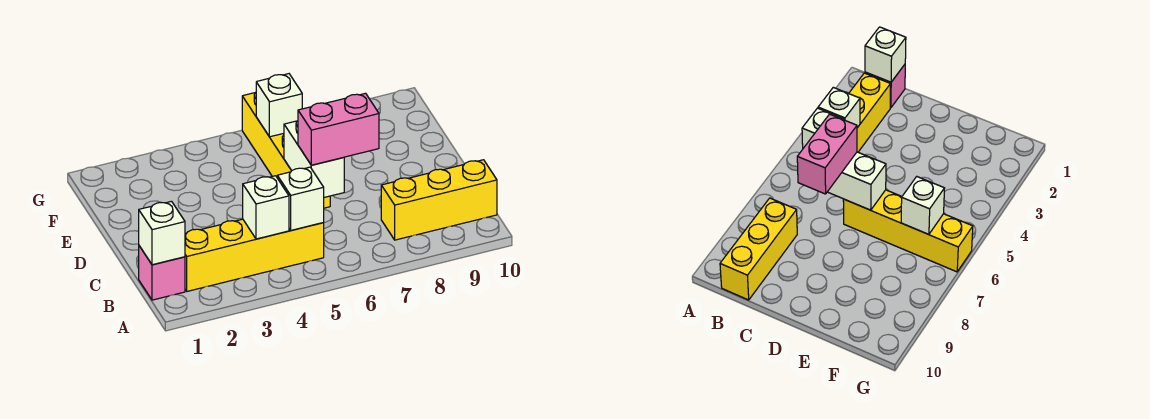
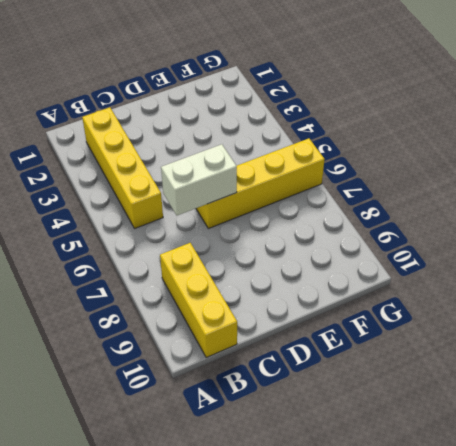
none -> pink brick B1 level 1
none -> white brick B1 level 2

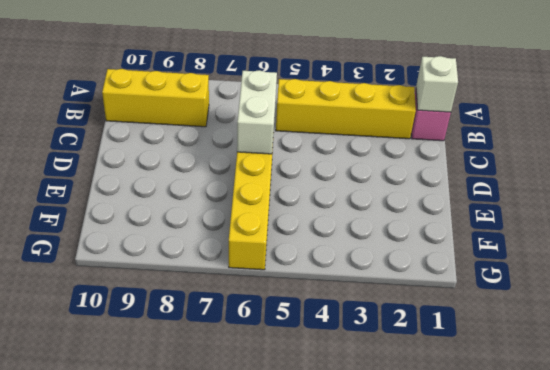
none -> white brick B4 level 2
none -> white brick B5 level 2

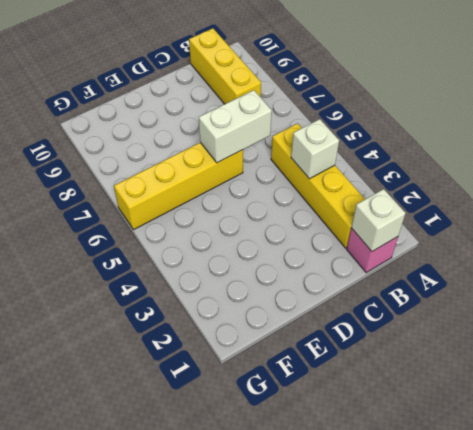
none -> white brick B5 level 2
none -> white brick F6 level 2

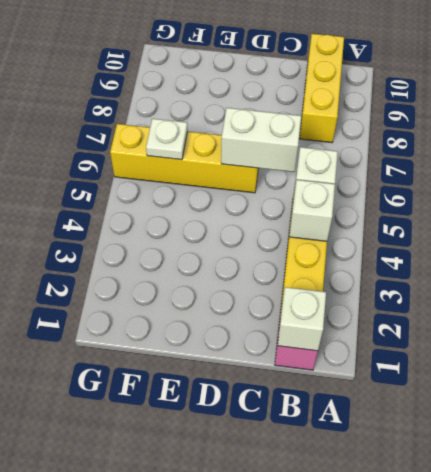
white plate F6 level 2 -> white brick F6 level 2
none -> pink brick C6:C7 level 3

